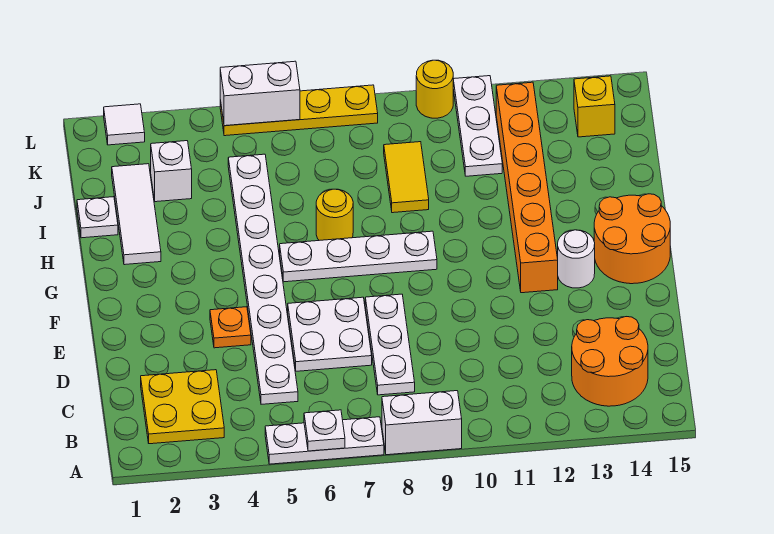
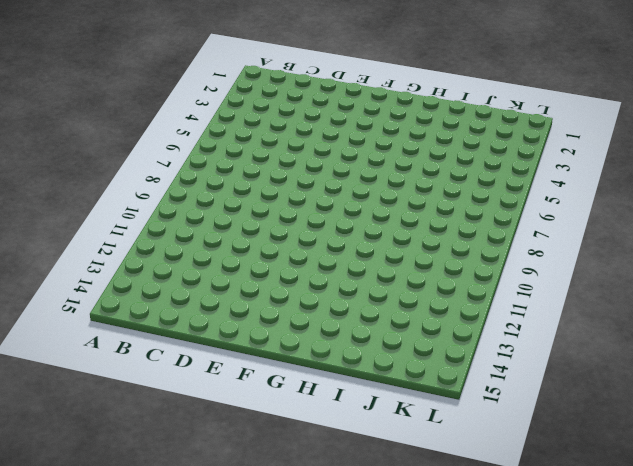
none -> white plate A5:A7 level 1
none -> white brick A8:A9 level 1
none -> yellow plate B2:C3 level 1

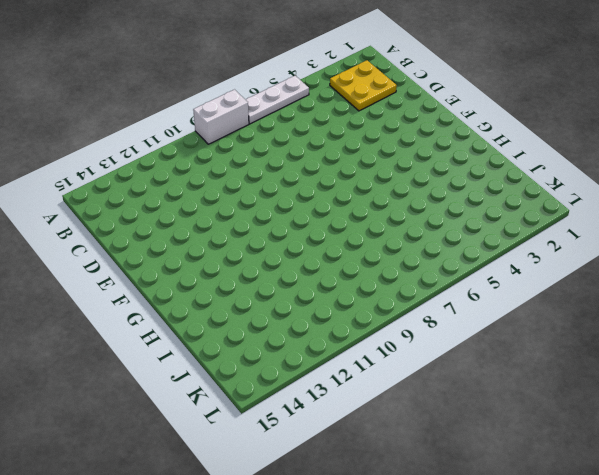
none -> orange round brick B13:C14 level 1
none -> white plate C5:J5 level 1
none -> white plate C8:E8 level 1

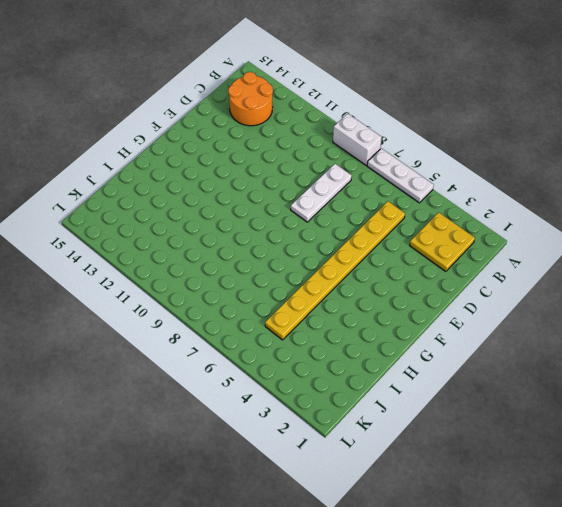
yellow plate C5:J5 level 1 -> white plate C5:J5 level 1
none -> white plate D6:E7 level 1
none -> orange plate E4 level 1
none -> orange brick F12:K12 level 1

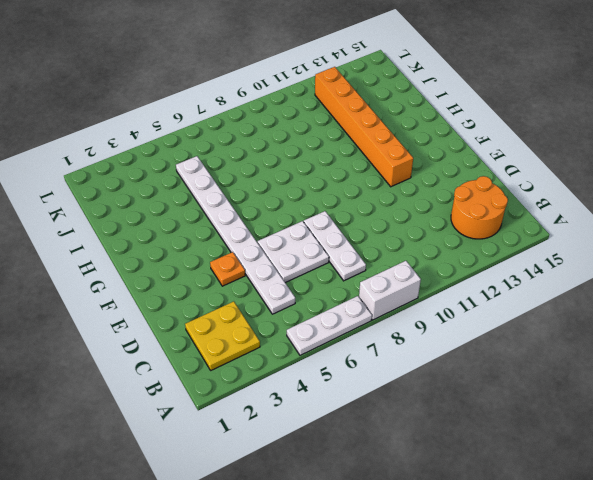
none -> white round brick F13 level 1
none -> orange round brick F14:G15 level 1
none -> white plate G6:G9 level 1

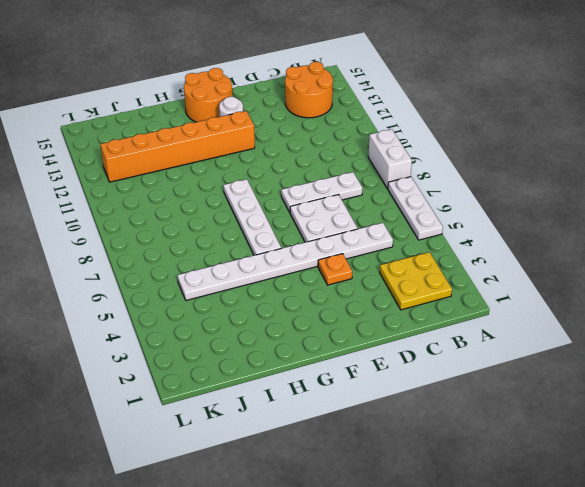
none -> white tile H2:J2 level 1
none -> yellow round brick H7 level 1
none -> white plate I1 level 1

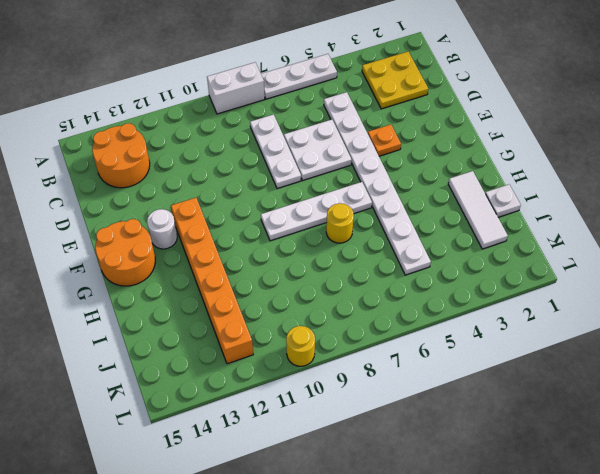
none -> yellow tile I9:J9 level 1
none -> white brick J3 level 1
none -> white plate J11:L11 level 1

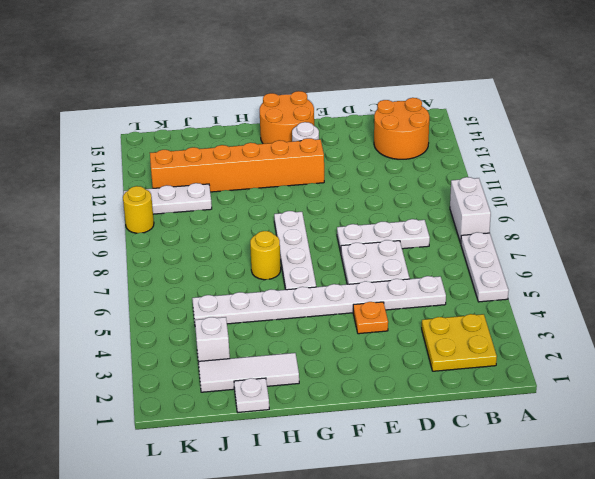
none -> yellow tile I9:J9 level 1
none -> yellow brick K14 level 1
none -> white tile L2 level 1

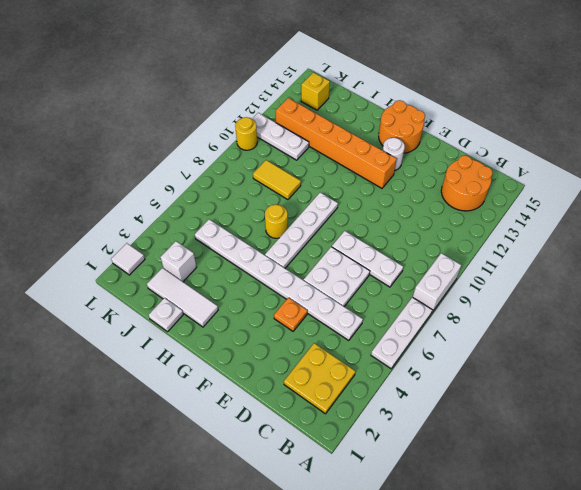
none -> yellow plate L5:L8 level 1
none -> white plate A6 level 2
none -> white brick L5:L6 level 2

